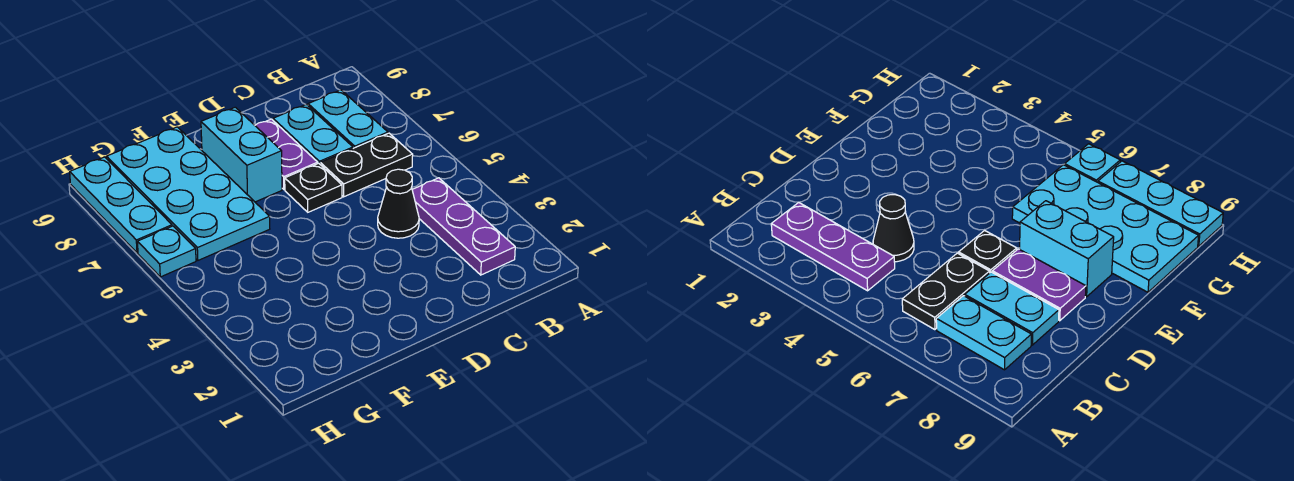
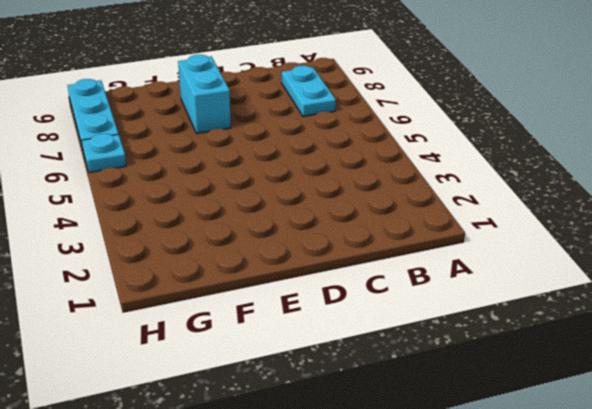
none -> purple plate B2:B4 level 1
none -> black plate B6:C6 level 1

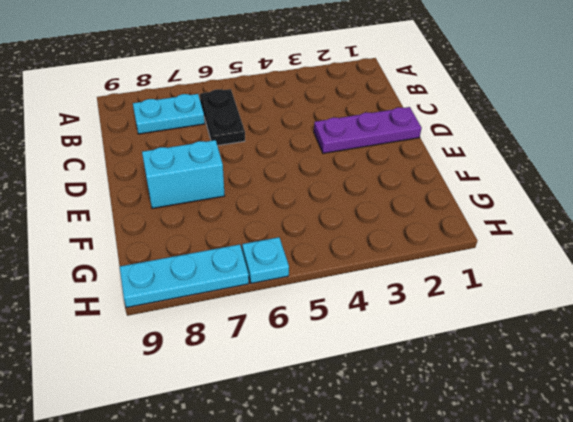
purple plate D1:D3 level 1 -> purple plate B2:B4 level 1
none -> black cone C4 level 1
none -> cyan plate C7:C8 level 1

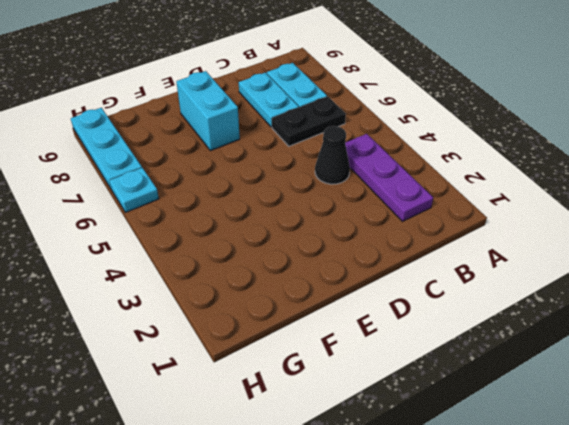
none -> black plate D6 level 1
none -> purple plate D7:D8 level 1

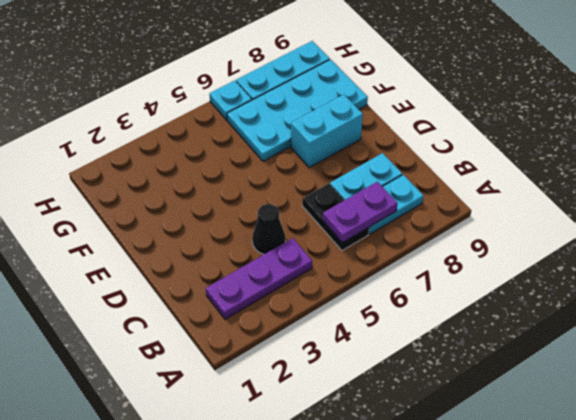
purple plate B6:B7 level 2 -> purple plate D7:D8 level 1
none -> black plate D6 level 1

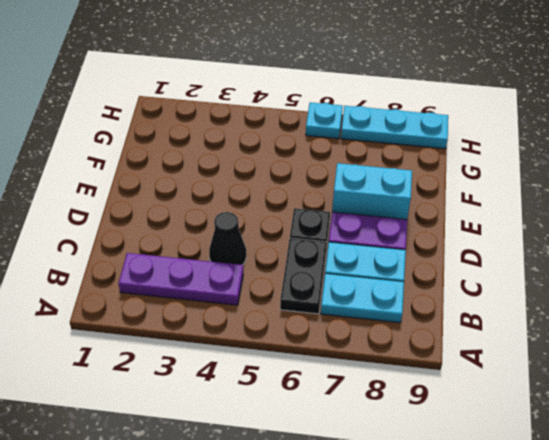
none -> cyan plate F6:G9 level 1

